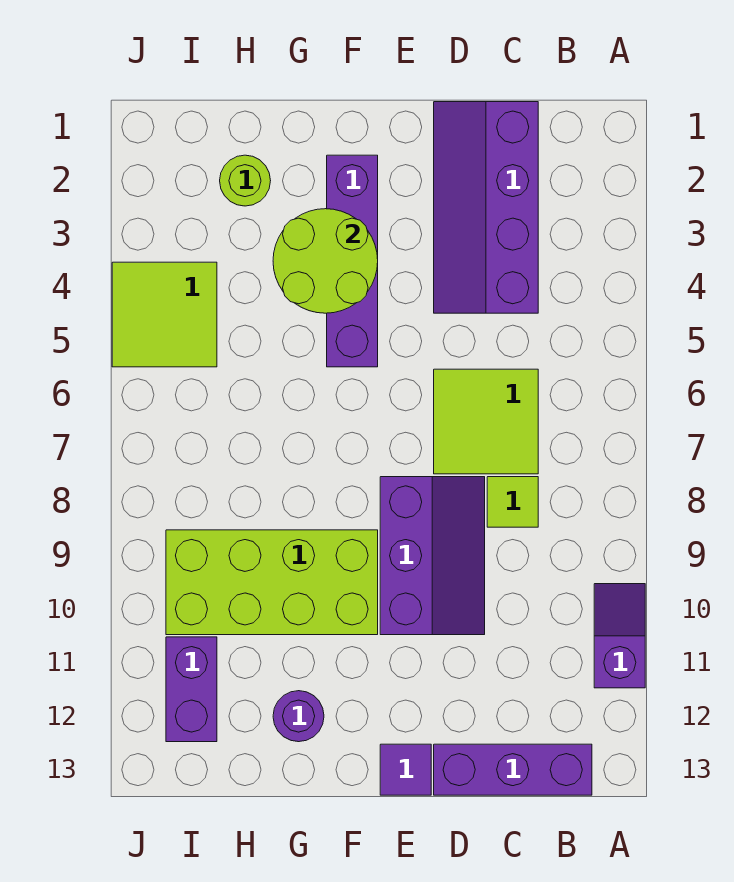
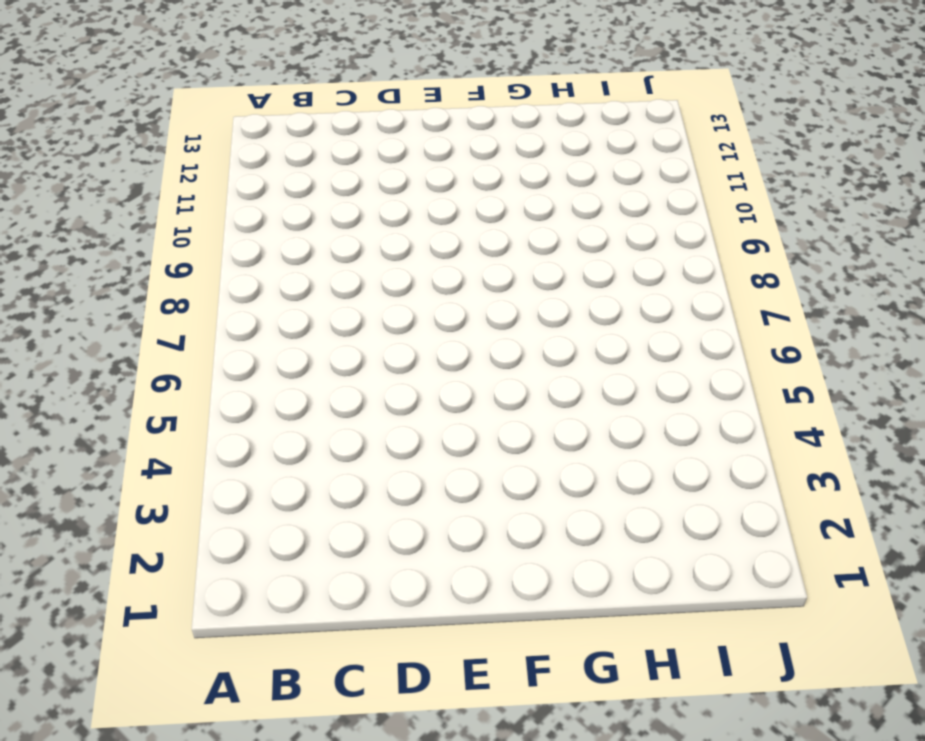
none -> purple slope A10:A11 level 1 top 11
none -> purple brick B13:D13 level 1
none -> purple slope C1:D4 level 1 top C

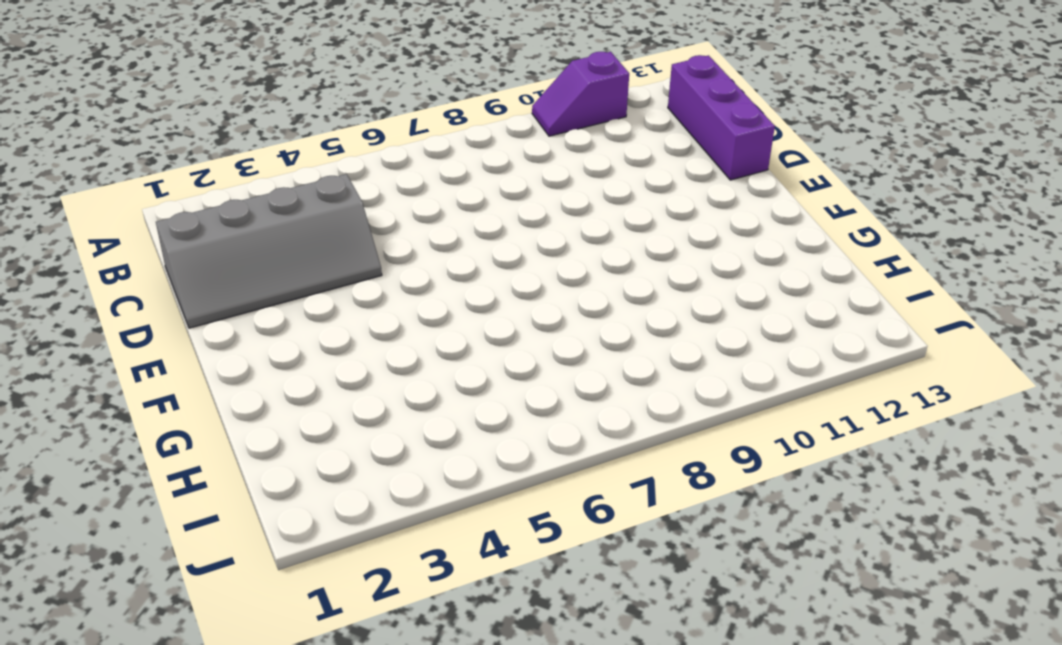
grey slope C1:D4 level 1 top C -> purple slope C1:D4 level 1 top C
none -> lime tile C6:D7 level 1
none -> lime tile C8 level 1
none -> purple slope D8:E10 level 1 top E

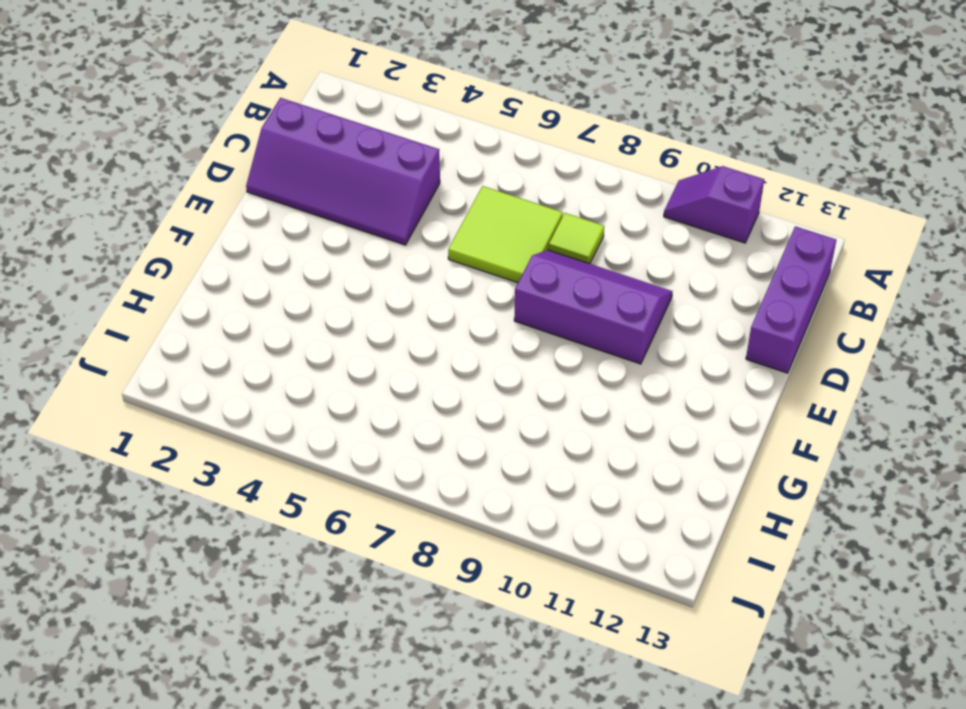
none -> purple tile E13 level 1
none -> purple brick F2:F5 level 1
none -> lime brick F9:I10 level 1

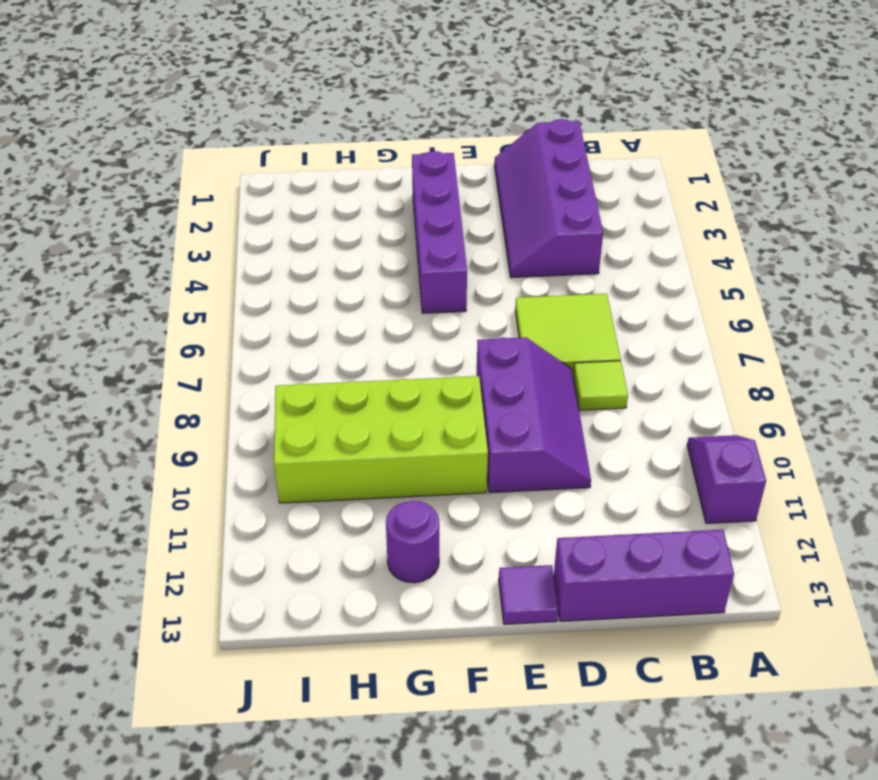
none -> lime round brick H2 level 1
none -> lime tile I4:J5 level 1
none -> purple brick I11:I12 level 1

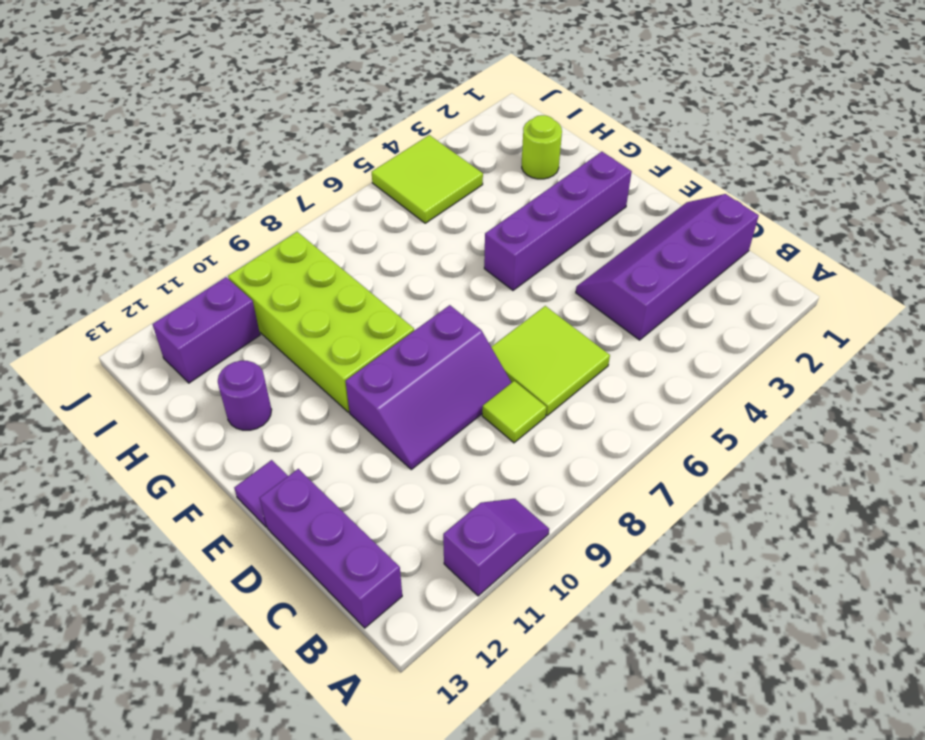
none -> lime round brick F3:G4 level 2

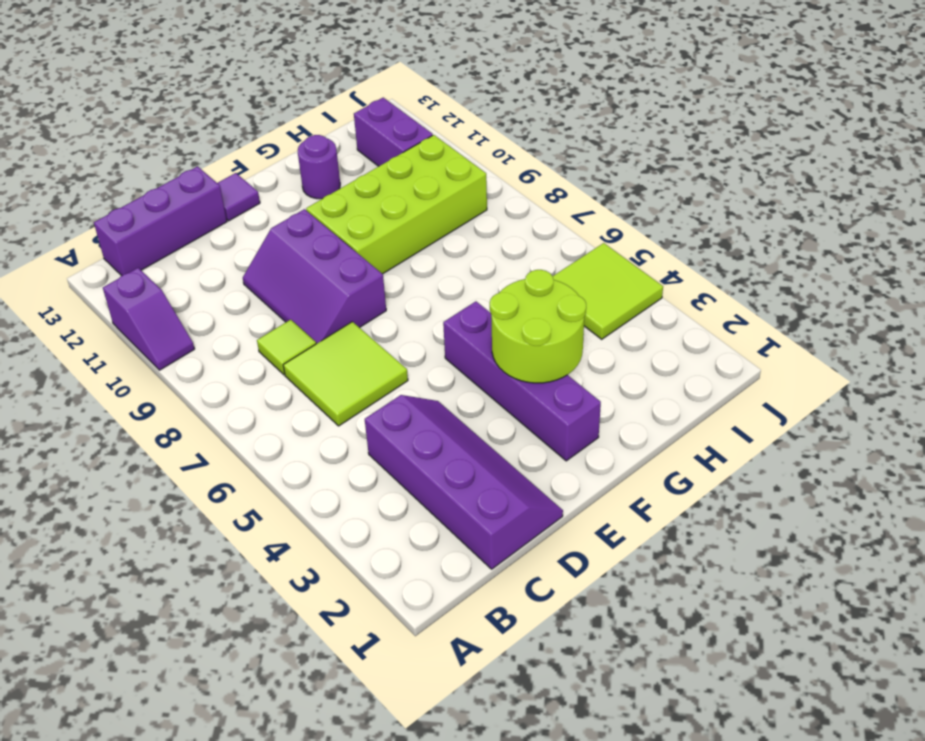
none -> lime round brick H2 level 1

